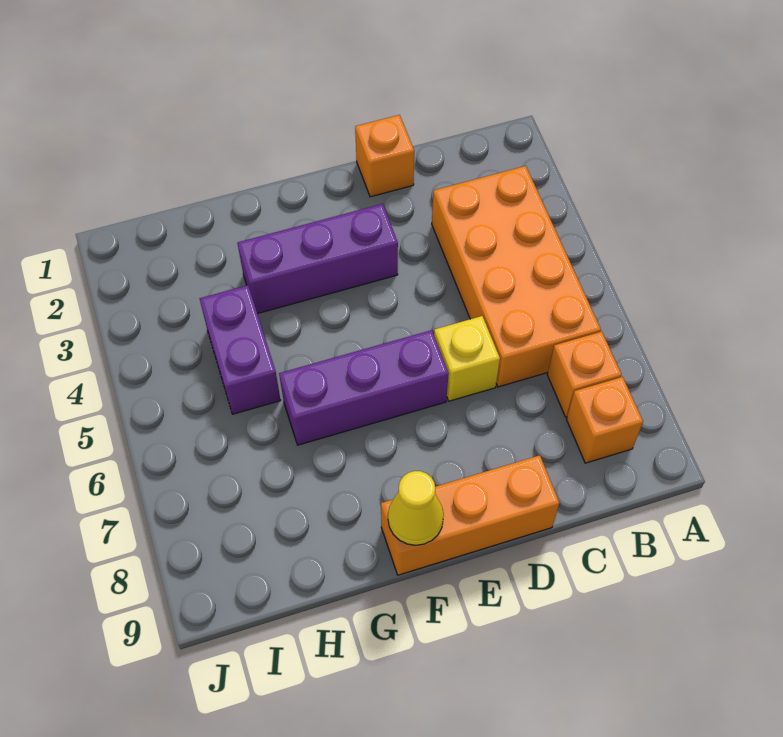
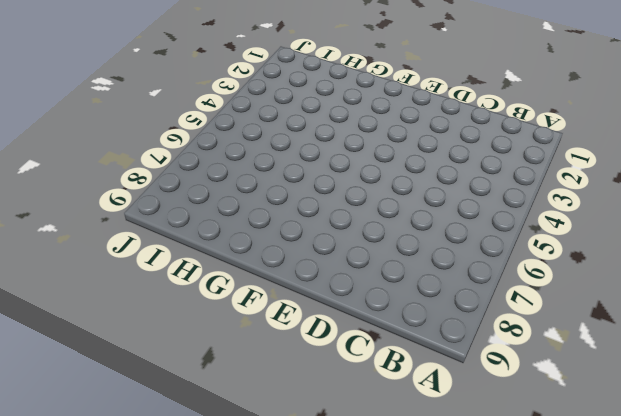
none -> orange brick B3:C6 level 1
none -> orange brick B7 level 1

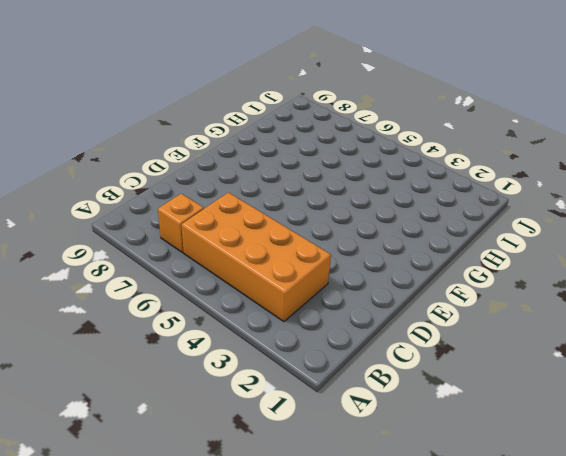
none -> orange brick B8 level 1
none -> orange brick D1 level 1

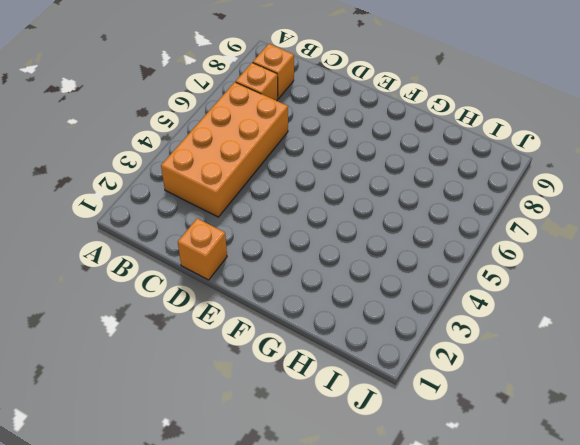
none -> yellow brick D6 level 1
none -> orange brick D9:F9 level 1

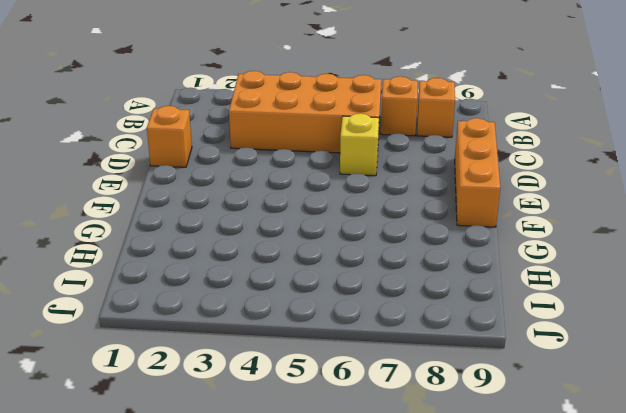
none -> purple brick E3:G3 level 1
none -> purple brick E6:G6 level 1

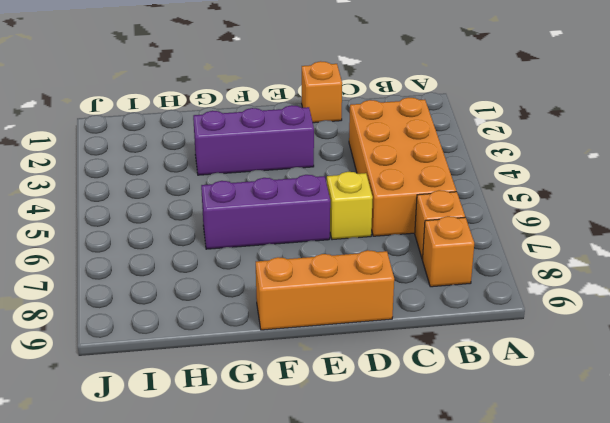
none -> purple brick H4:H5 level 1
none -> yellow cone F9 level 2

